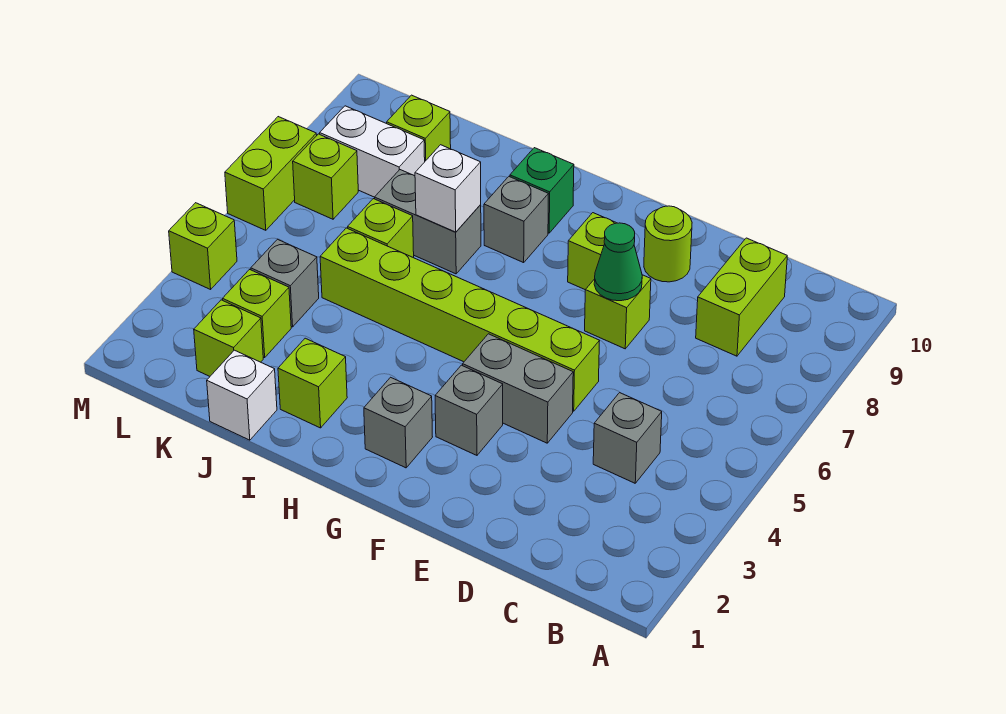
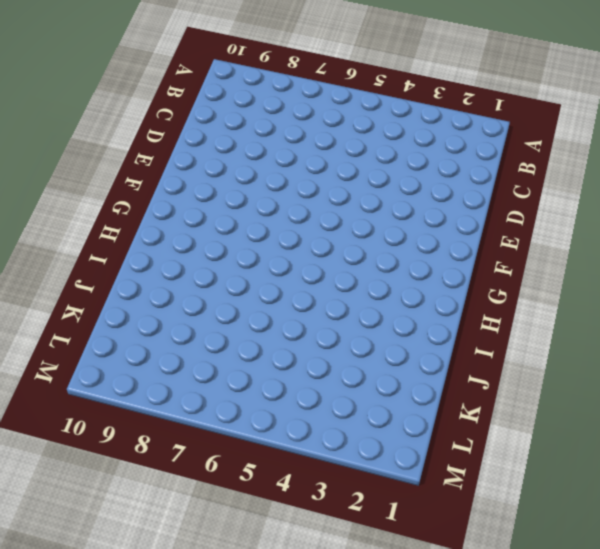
none -> grey brick C4 level 1
none -> lime brick C8:C9 level 1
none -> grey brick E4:F4 level 1

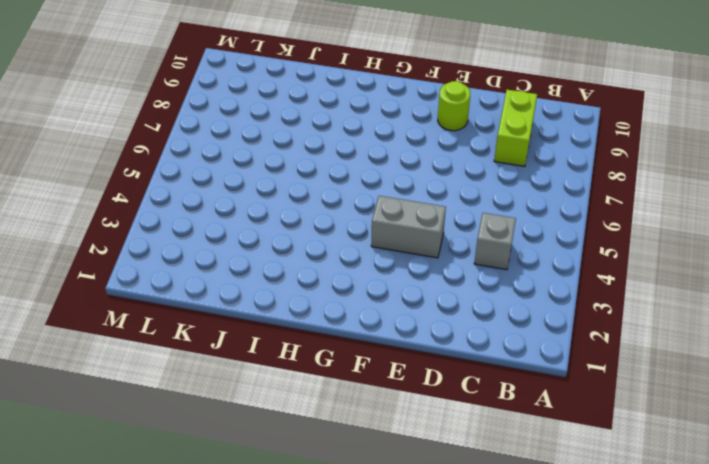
none -> lime brick E5:J5 level 1
none -> lime brick E7 level 1
none -> grey brick F3 level 1

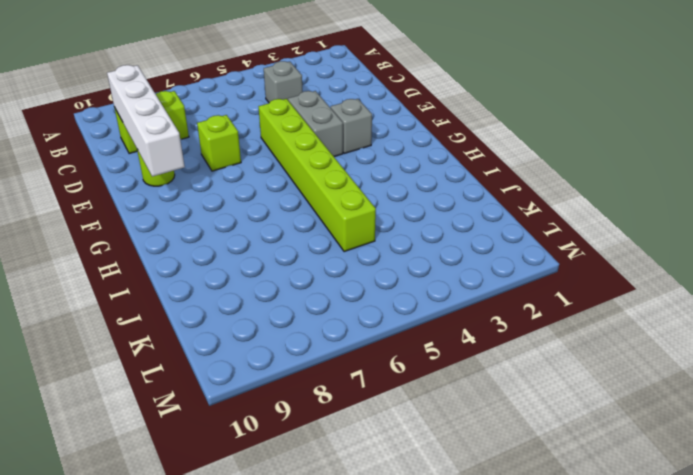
white brick C9:F9 level 2 -> none
none -> lime brick F8 level 1
none -> grey brick G2 level 1
none -> grey brick H8 level 1

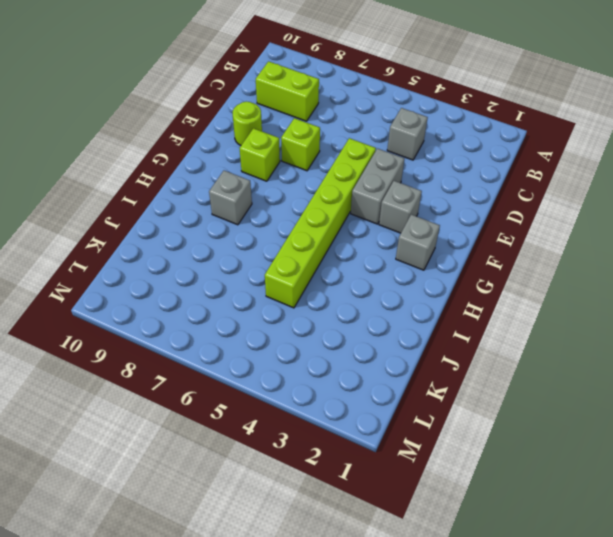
none -> green brick H9 level 1
none -> lime brick I2 level 1
none -> grey brick I7:J7 level 1

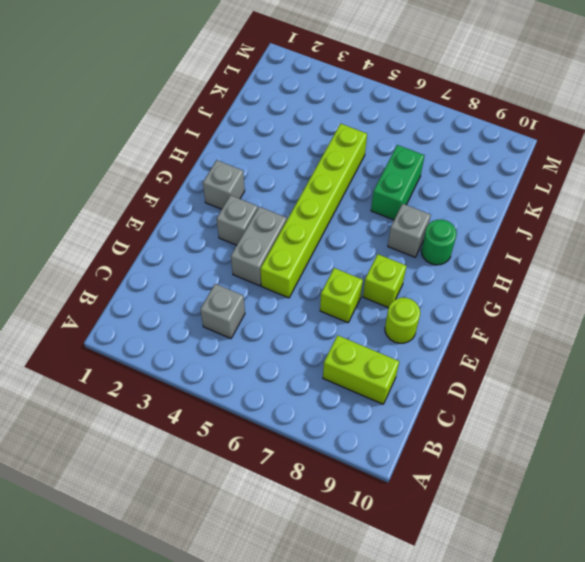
green round brick H9 level 1 -> green brick H9 level 1
green brick I7:J7 level 1 -> grey brick I7:J7 level 1
none -> lime brick I2 level 1
none -> white brick J1 level 1
none -> lime brick J6 level 1

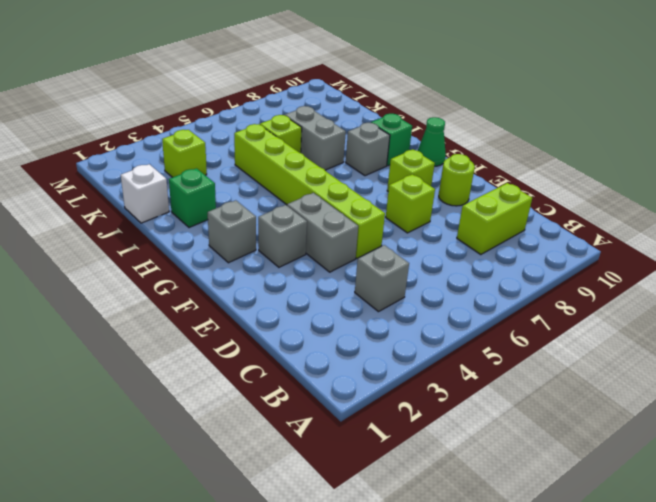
green cone G10 level 1 -> green cone E7 level 2
green brick I2 level 1 -> lime brick I2 level 1
none -> lime brick K2 level 1
none -> grey brick K4 level 1
none -> white brick K8:L8 level 1

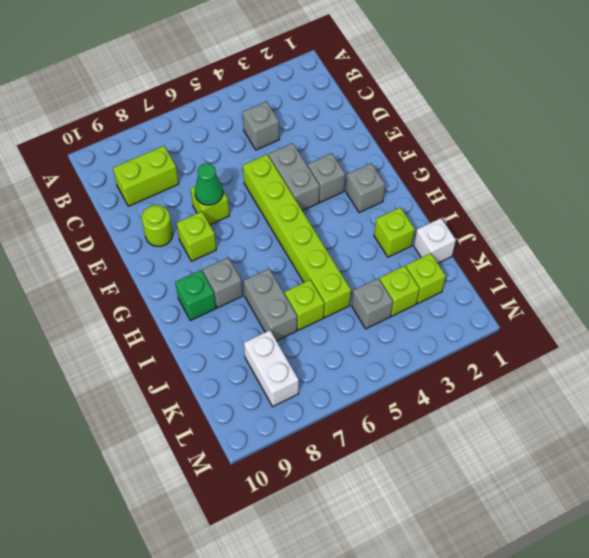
none -> lime brick K9 level 1
none -> lime brick L7 level 1
none -> lime brick M4 level 1

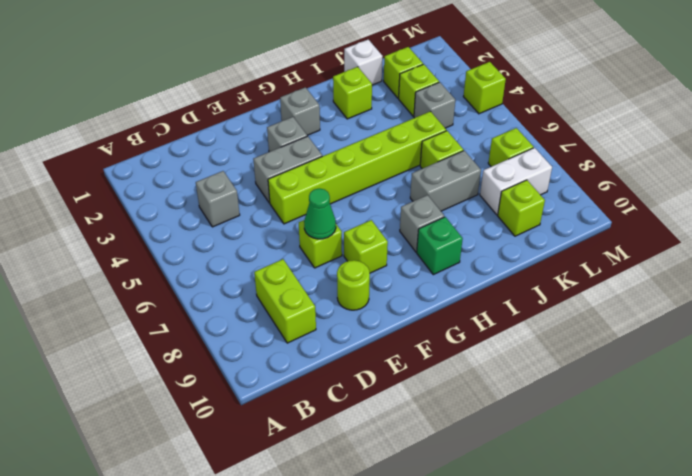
none -> lime brick M6:M7 level 1
none -> white brick I7 level 2

